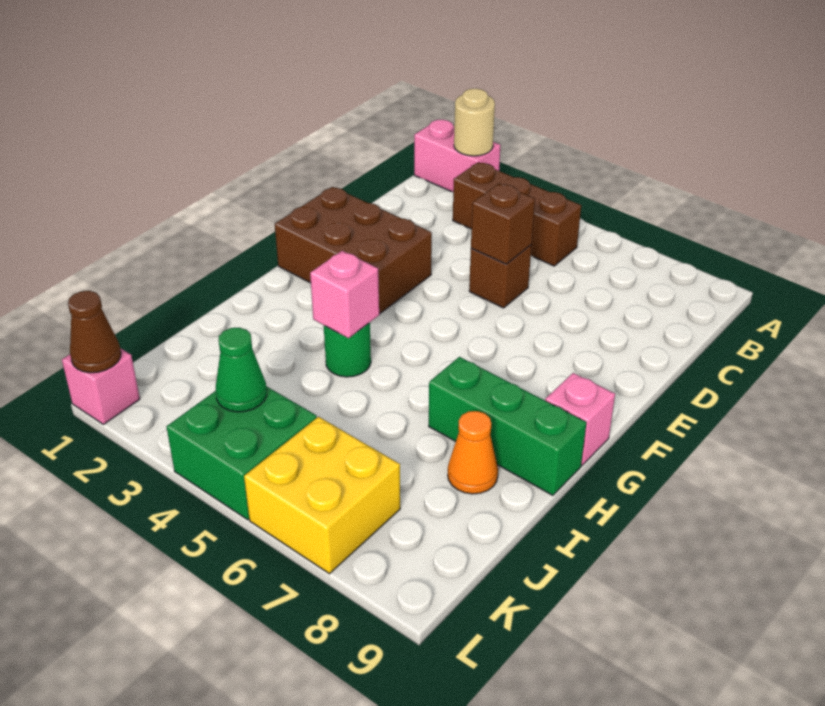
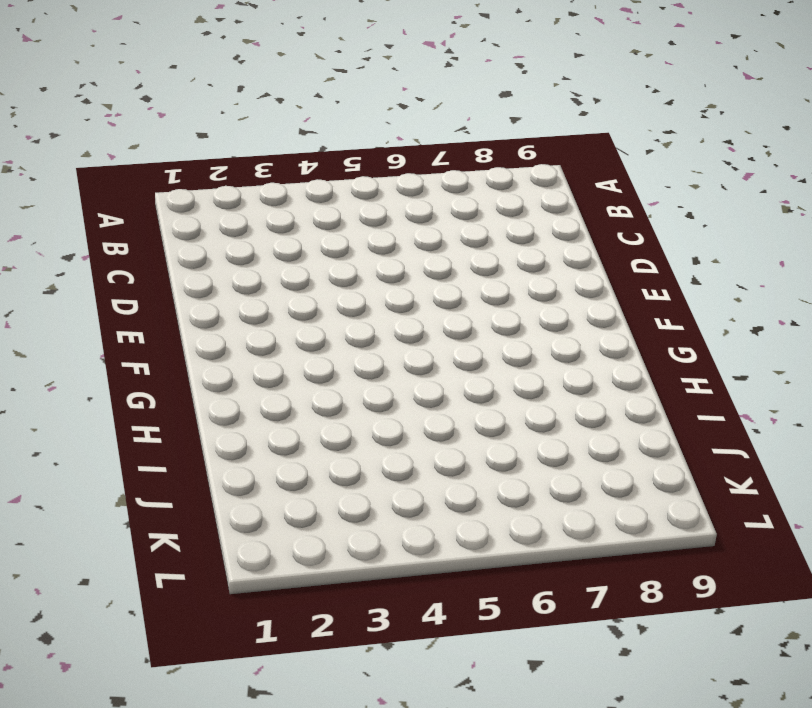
none -> pink brick A1:A2 level 1
none -> brown brick B3:B5 level 1
none -> brown brick D5 level 1

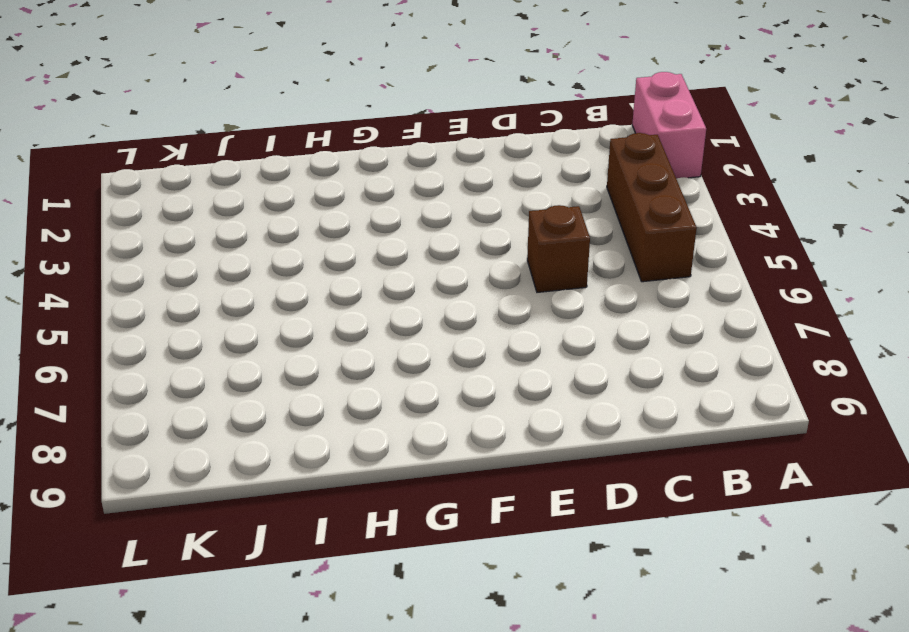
none -> brown brick E1:F3 level 1
none -> pink brick G9 level 1
none -> green round brick H4 level 1

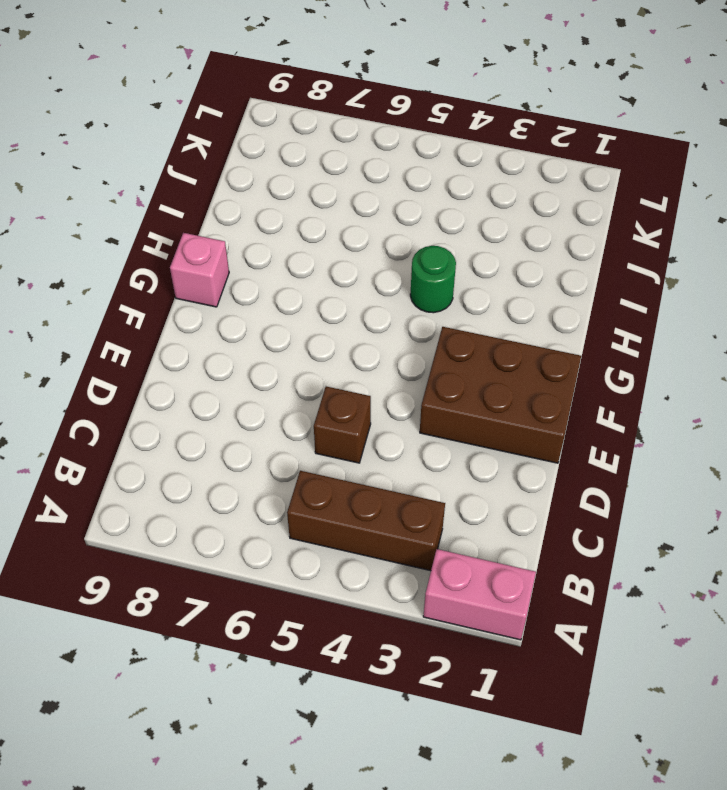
none -> green brick H7:H9 level 1
none -> orange cone I8 level 1
none -> green brick K4:L5 level 1

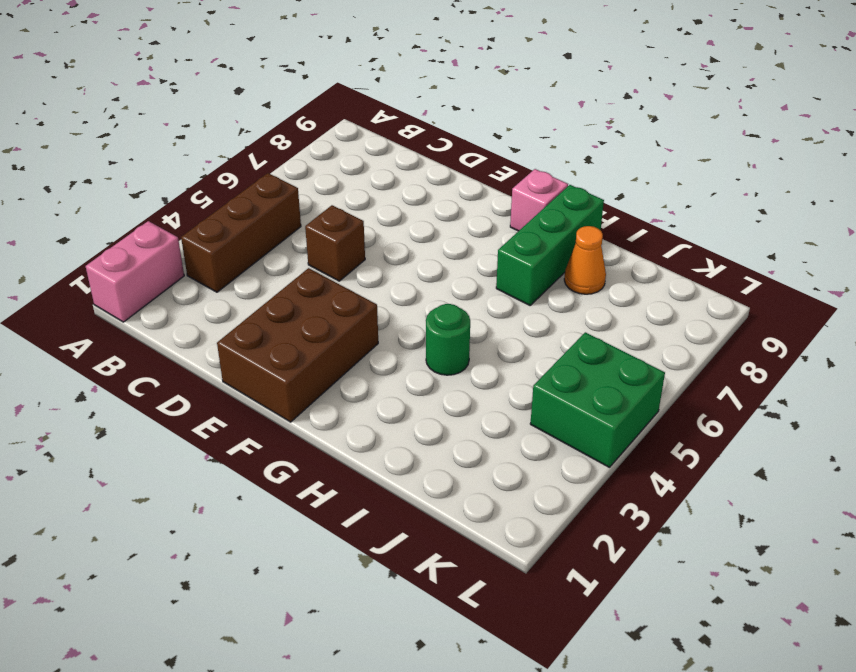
none -> yellow brick K6:L7 level 1
none -> pink brick L1 level 1
none -> tan round brick A2 level 2

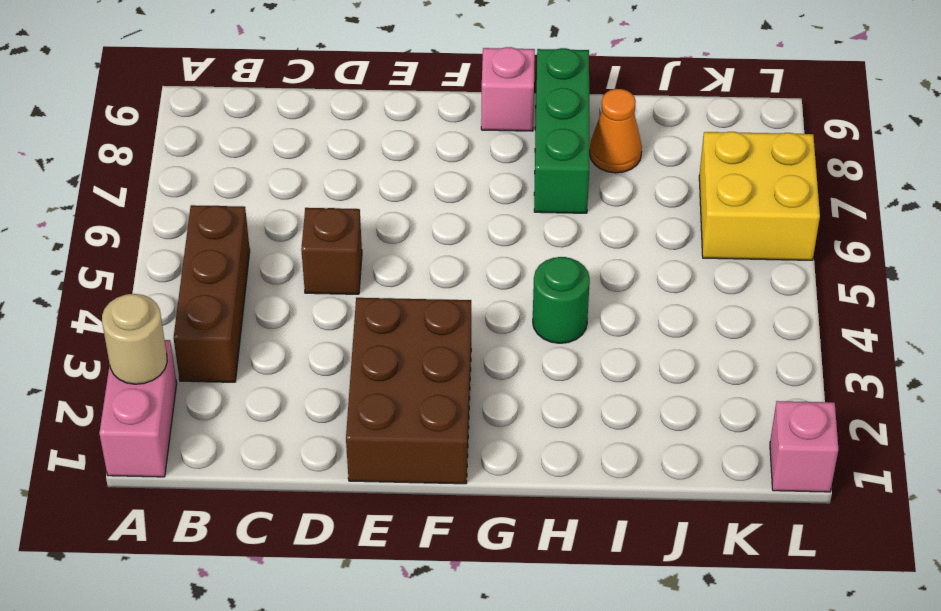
none -> green brick K4:L5 level 1
none -> brown brick D5 level 2
none -> pink brick H4 level 2

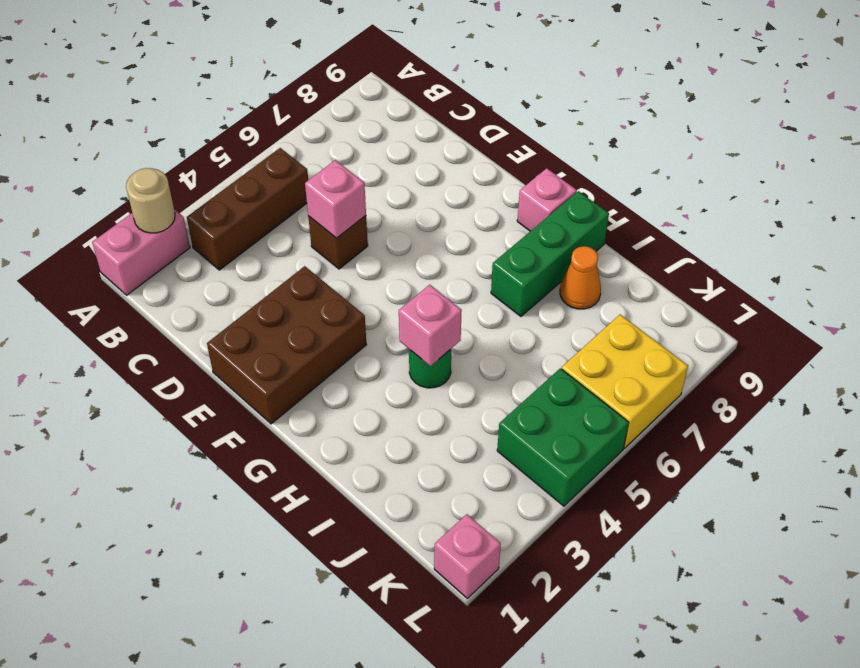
pink brick D5 level 2 -> brown brick D5 level 2
none -> green cone K4 level 2
none -> brown cone L1 level 2

